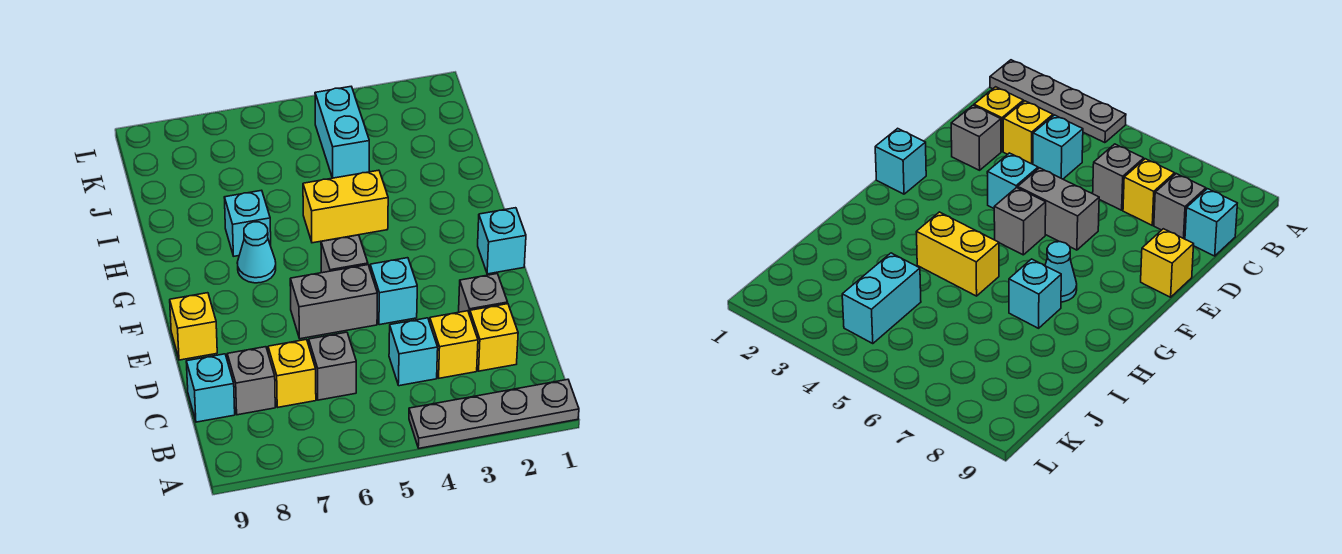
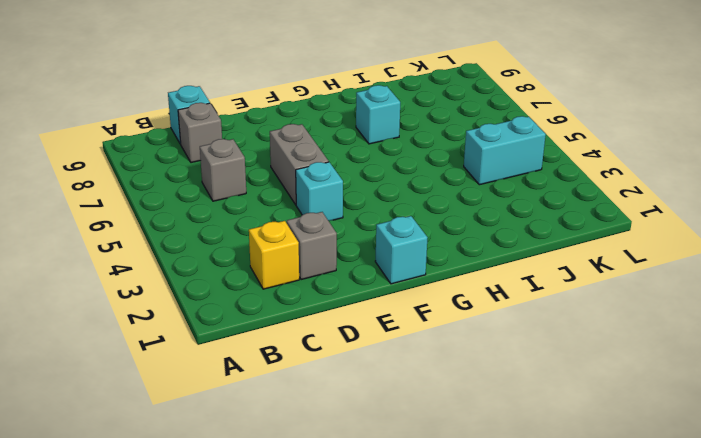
none -> grey plate A1:A4 level 1
none -> yellow brick C3 level 1
none -> cyan brick C4 level 1

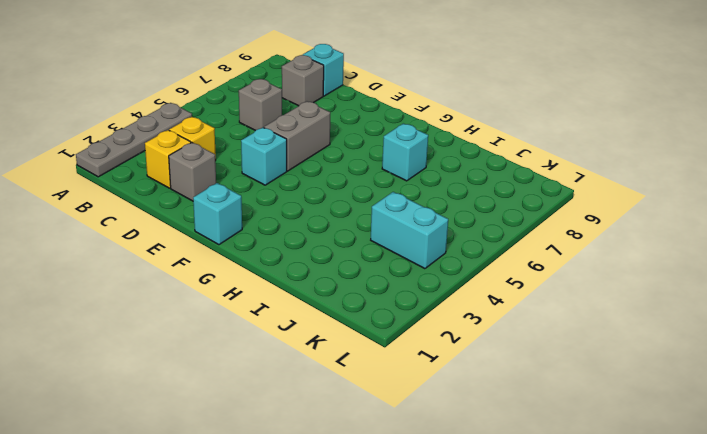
none -> cyan brick C4 level 1
none -> yellow brick C7 level 1
none -> yellow brick E9 level 1

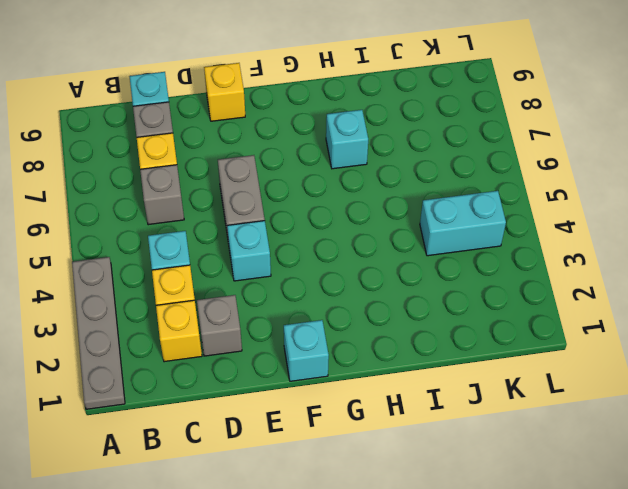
none -> grey brick F5 level 1
none -> cyan cone G7 level 1
none -> yellow brick H4:H5 level 1

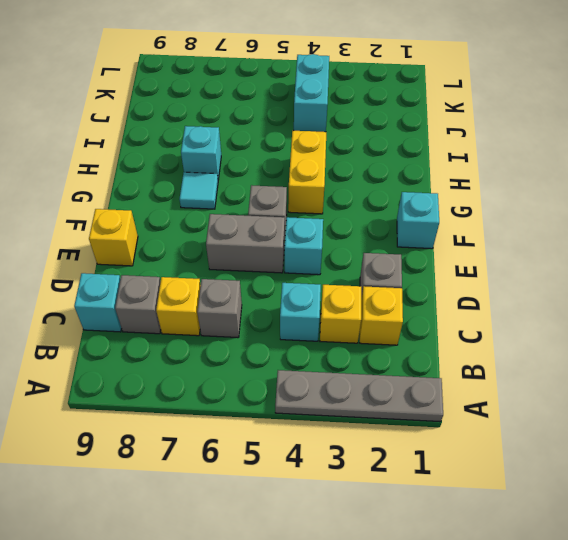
yellow brick G4:H4 level 1 -> yellow brick H4:H5 level 1
cyan tile G7 level 1 -> cyan cone G7 level 1

